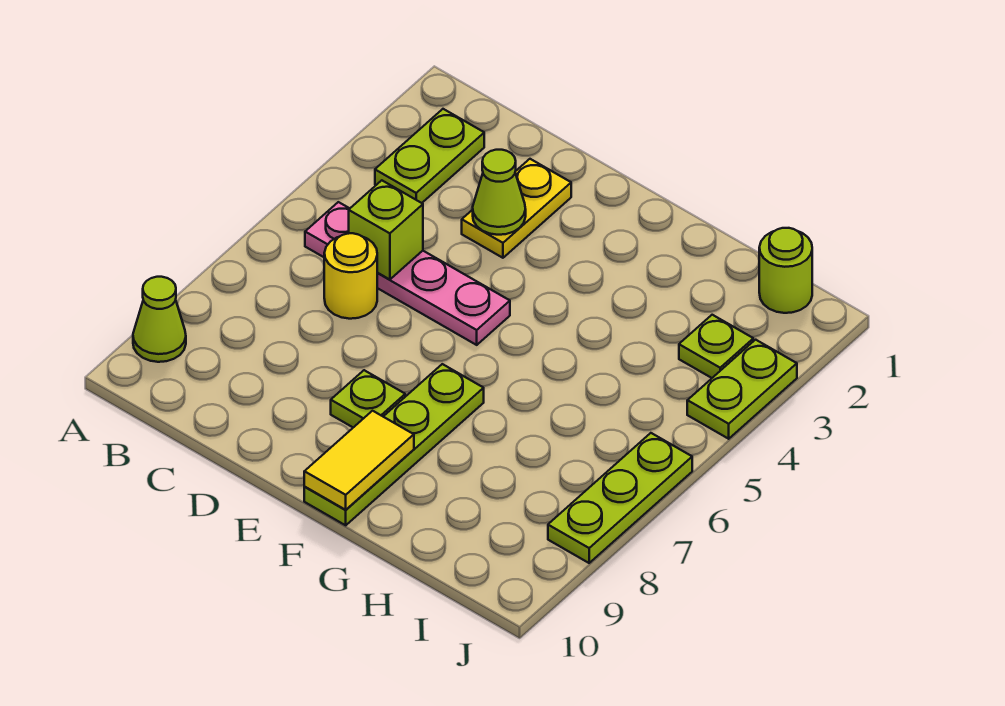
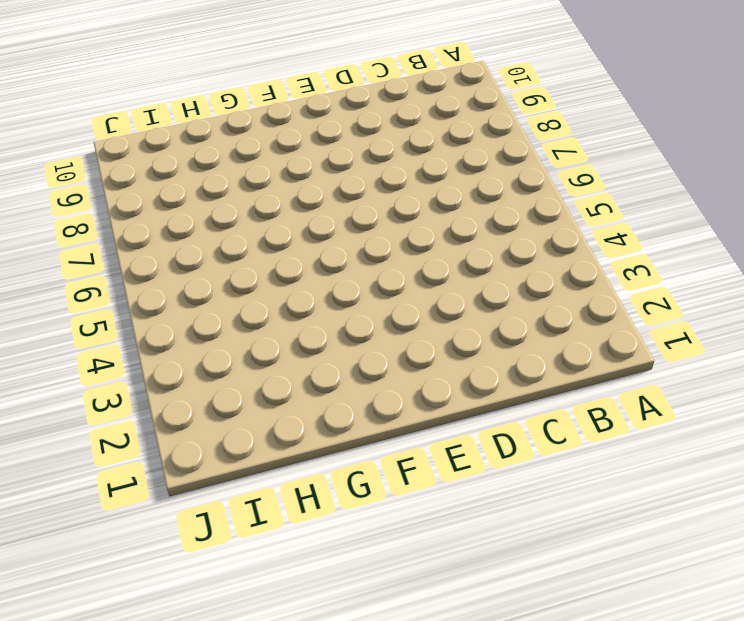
none -> lime cone A9 level 1
none -> lime plate B2:B3 level 1
none -> pink plate B5:E5 level 1

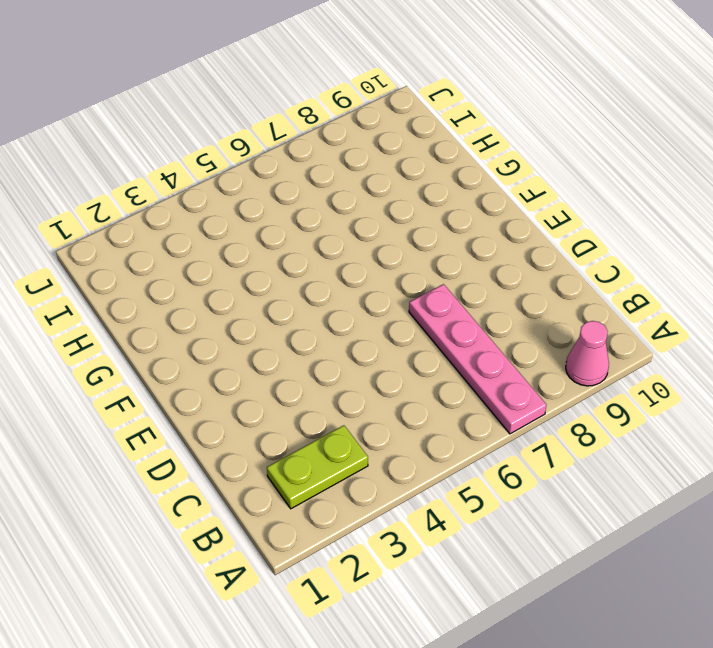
pink plate A7:D7 level 1 -> pink plate B5:E5 level 1
pink cone A9 level 1 -> lime cone A9 level 1
none -> yellow round brick C6 level 1
none -> yellow plate D2:D3 level 1
none -> lime plate E8 level 1

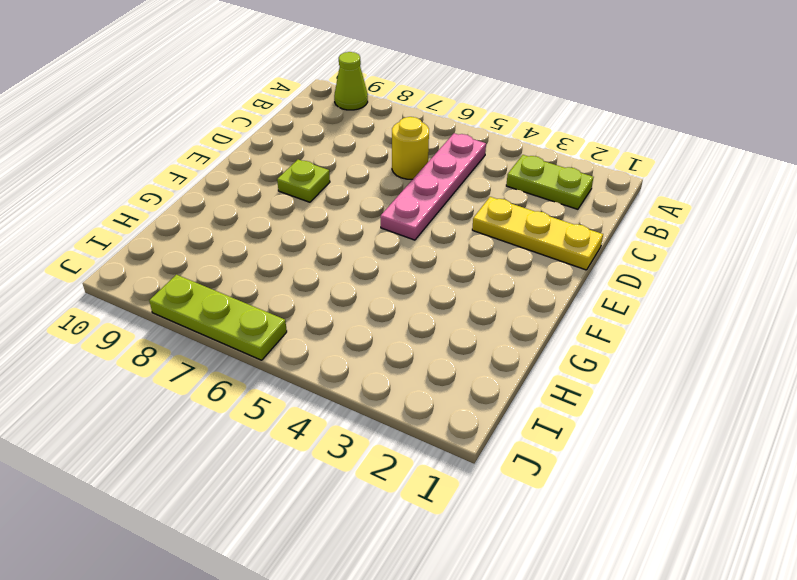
yellow plate D1:D3 level 1 -> yellow plate D2:D3 level 1
none -> lime plate F7:F10 level 1
none -> lime round brick I1 level 1
none -> lime plate I3 level 1

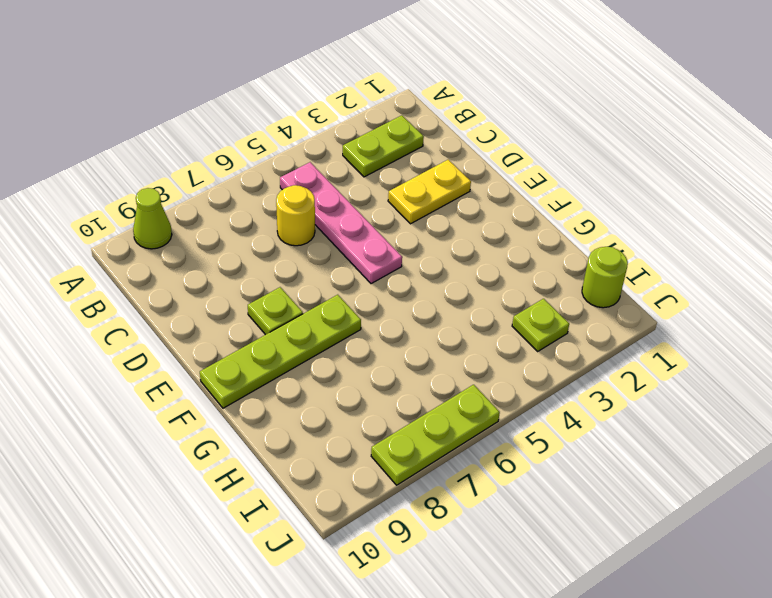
none -> lime plate J3:J4 level 1
none -> lime brick C5 level 2
none -> lime cone D3 level 2

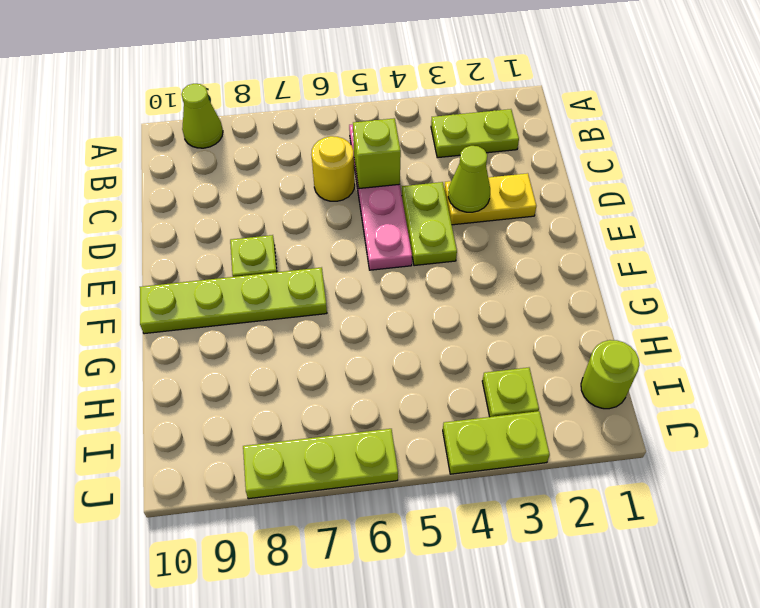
lime plate D4:E4 level 1 -> none
none -> yellow tile F9:F10 level 2

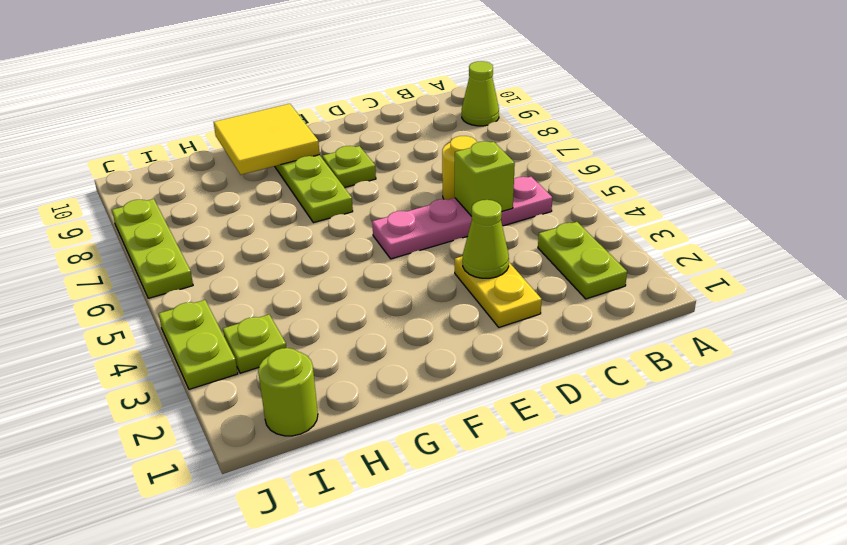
yellow tile F9:G10 level 2 -> yellow tile F9:F10 level 2

